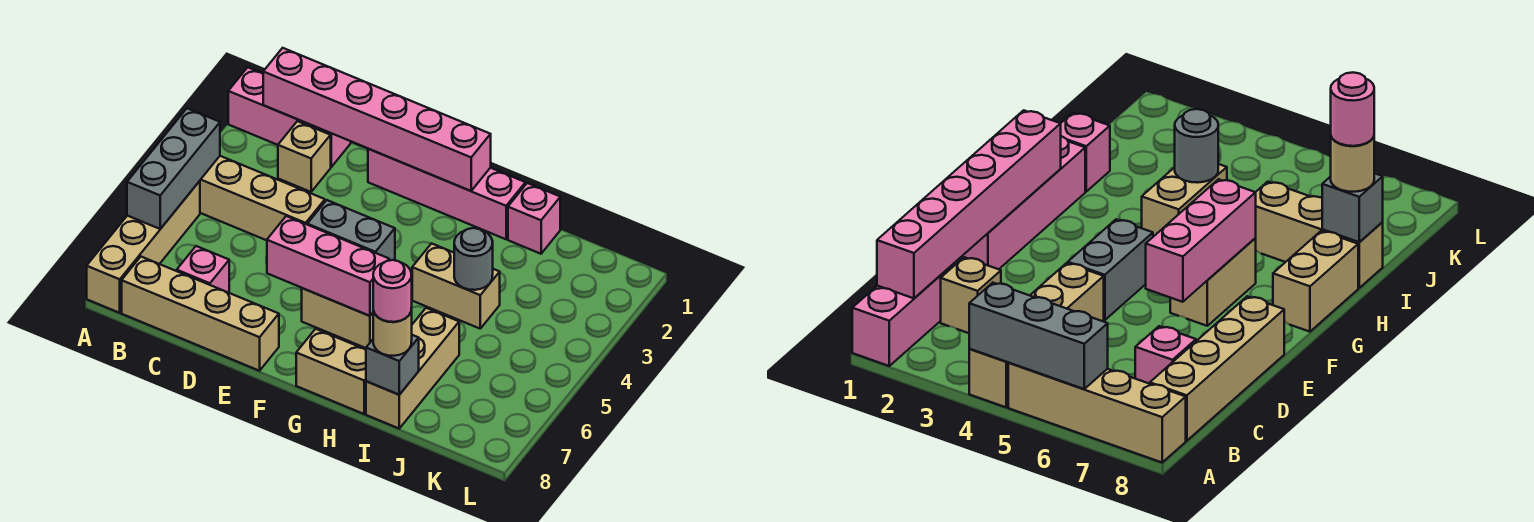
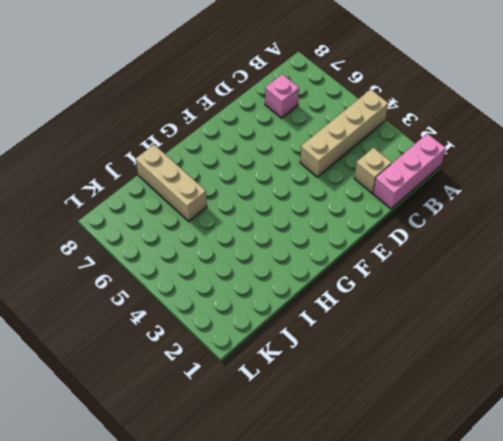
none -> tan brick A5:A8 level 1
none -> tan brick B8:E8 level 1
none -> pink brick E1:H1 level 1

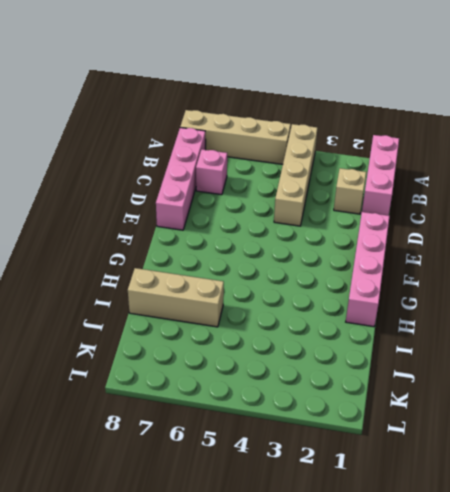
pink brick B8:E8 level 1 -> tan brick B8:E8 level 1
none -> grey brick E4:F4 level 1
none -> tan brick F6:G6 level 1
none -> tan brick G8:H8 level 1

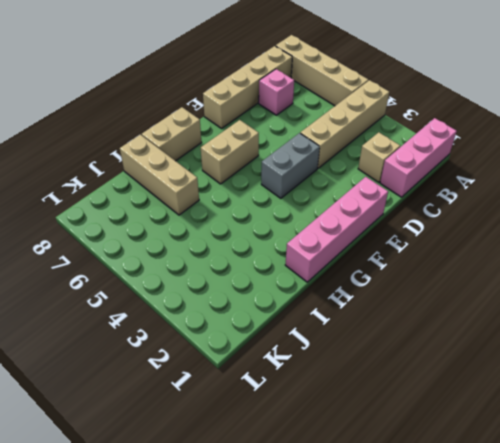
none -> tan brick H4:I4 level 1
none -> pink brick I1 level 1
none -> grey brick A4:A6 level 2

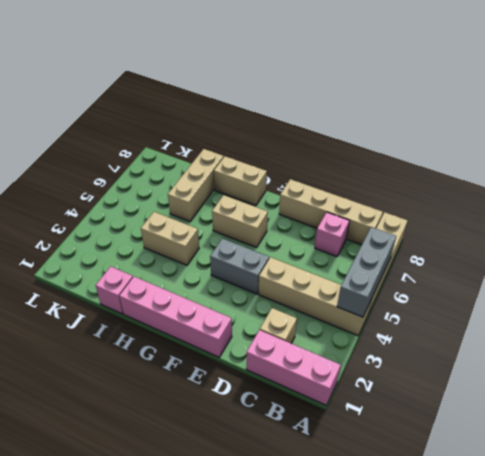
none -> pink brick B1:G1 level 2
none -> pink brick E6:G6 level 2
none -> grey round brick I4 level 2

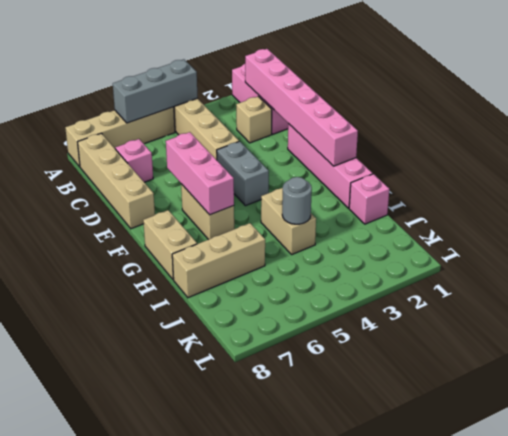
none -> grey brick I8 level 2
none -> tan round brick I8 level 3
none -> pink round brick I8 level 4

